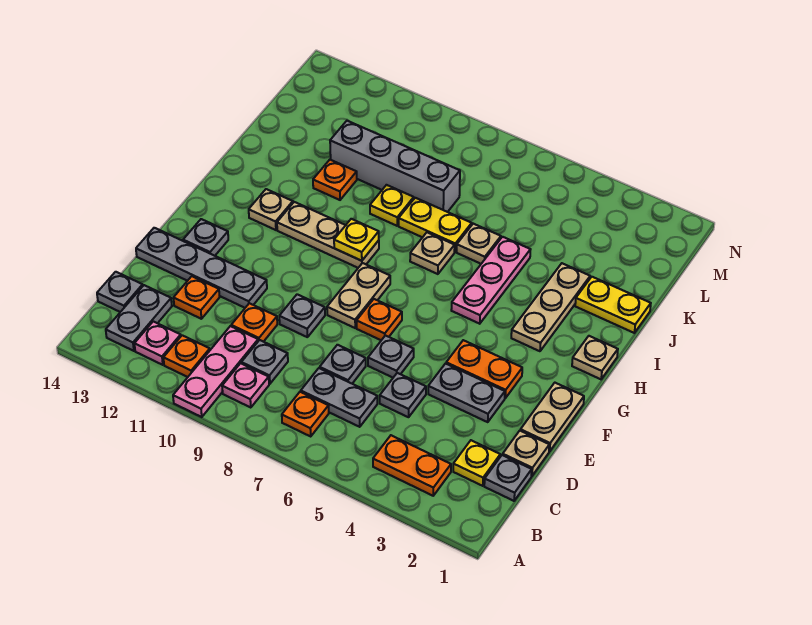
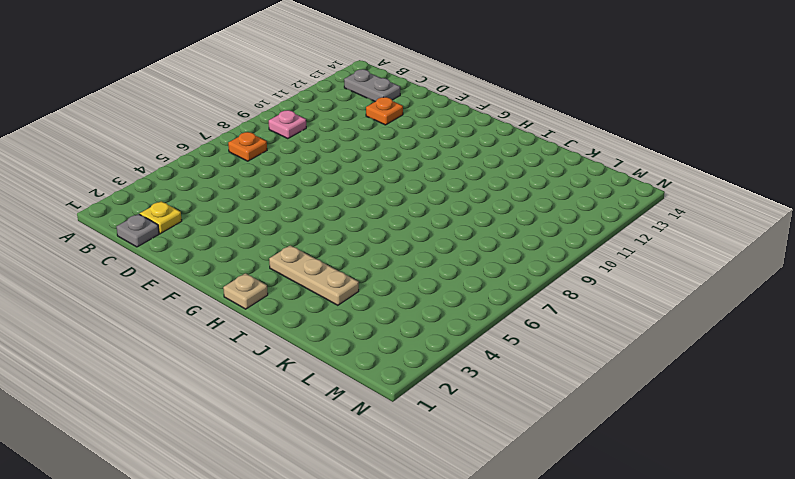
none -> pink plate A10:C10 level 1
none -> orange plate B3:B4 level 1
none -> orange plate B11 level 1
none -> pink plate B12 level 1

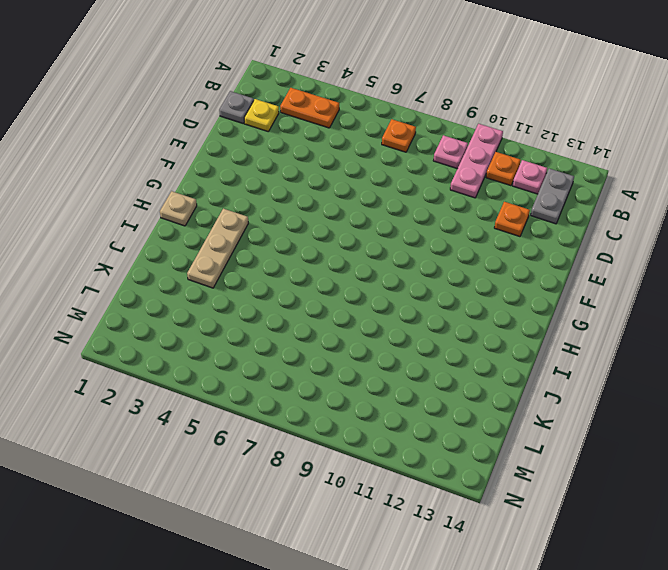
none -> grey plate C6:C7 level 1
none -> grey plate C9 level 1
none -> grey plate C14 level 1
none -> tan plate D1 level 1

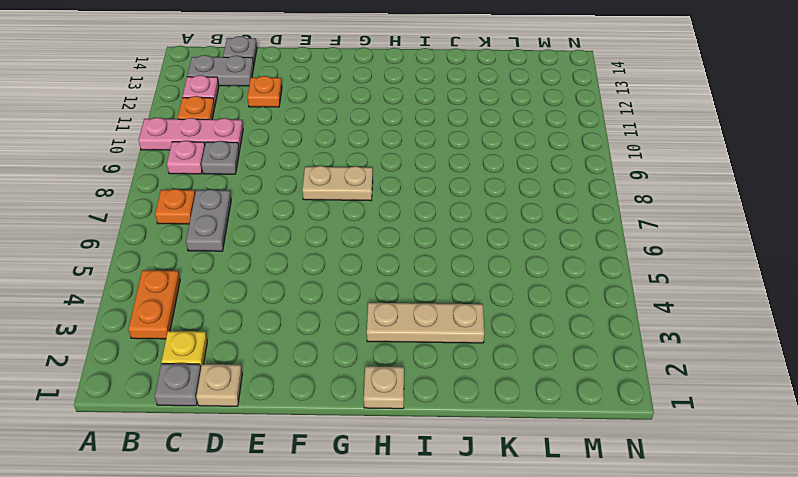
none -> grey plate D5 level 1
none -> grey plate D7 level 1
none -> orange plate D10 level 1
none -> tan plate E1:F1 level 1

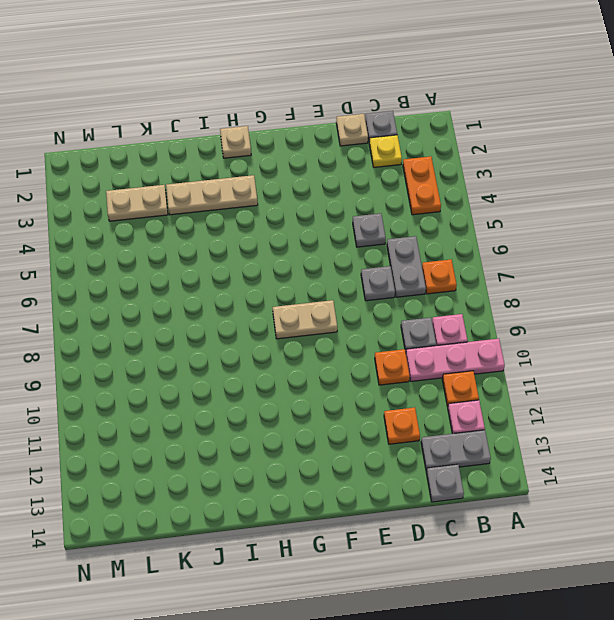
tan plate K3:L3 level 1 -> tan plate E1:F1 level 1
none -> grey plate E3:E4 level 1
none -> grey plate E6 level 1
none -> grey plate E9 level 1
none -> grey plate E11:E14 level 1

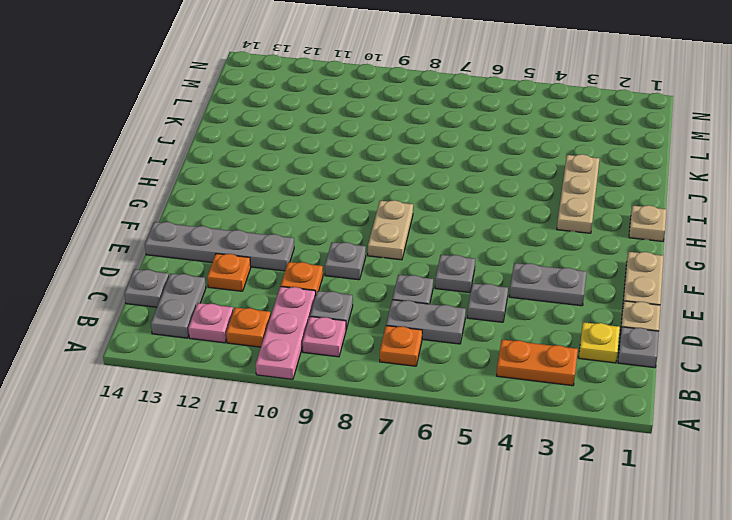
none -> orange plate F3:F4 level 1
none -> orange plate F7 level 1
none -> grey plate F13 level 1
none -> pink plate H5:J5 level 1

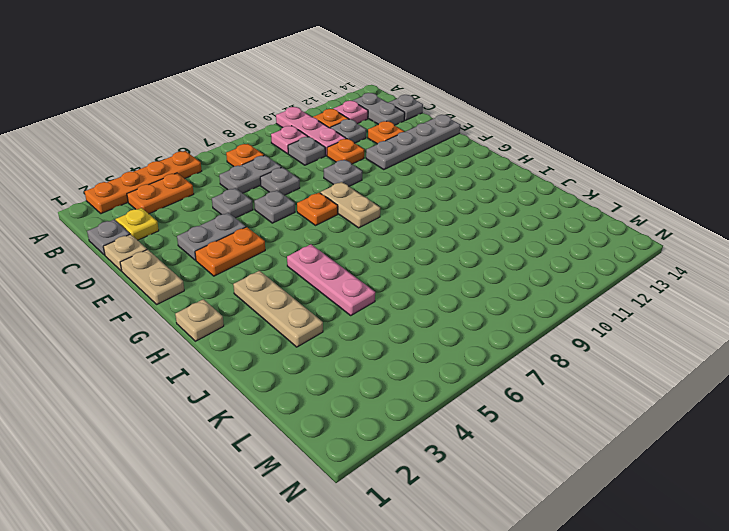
orange plate A2:A5 level 1 -> none
grey plate C11 level 1 -> grey plate F13 level 1
none -> tan plate H9:H11 level 1
none -> tan plate H12 level 1
none -> tan plate I7 level 1
none -> yellow plate J1:J2 level 1

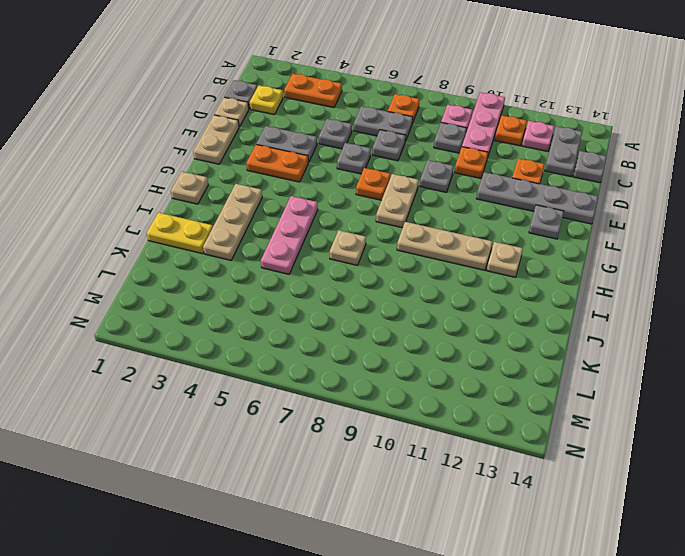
none -> tan plate J6 level 1
none -> yellow plate J7:J8 level 1
none -> yellow plate J9 level 1
none -> orange plate J11 level 1

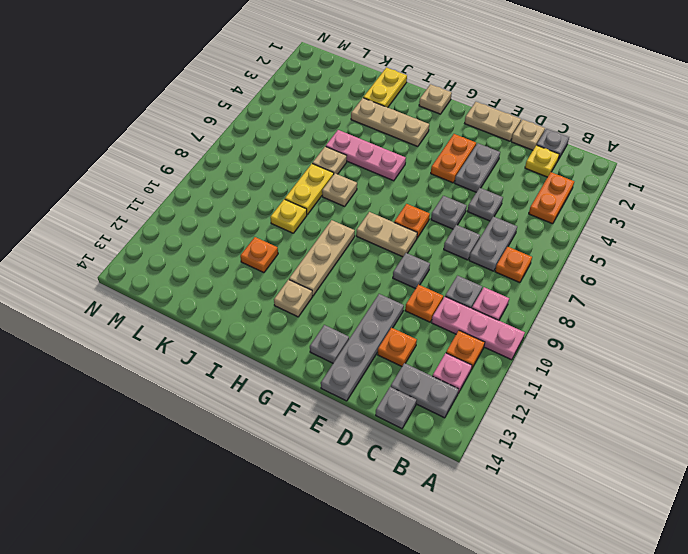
none -> grey brick K8:K11 level 1
none -> yellow plate H9 level 2

